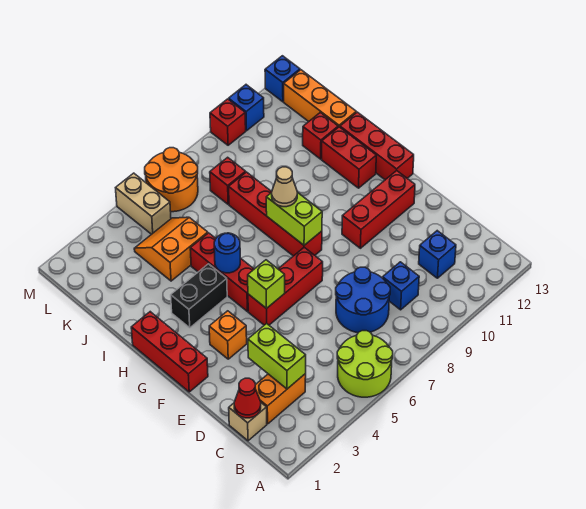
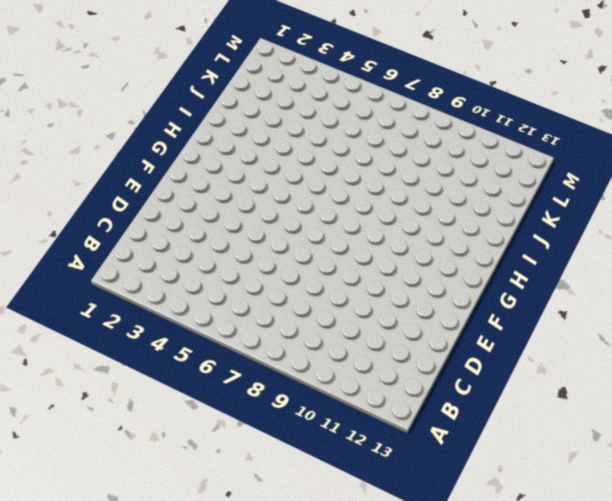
none -> lime round brick A5:B6 level 1
none -> tan brick C1 level 1
none -> orange brick C2:C3 level 1
none -> blue round brick C7:D8 level 1

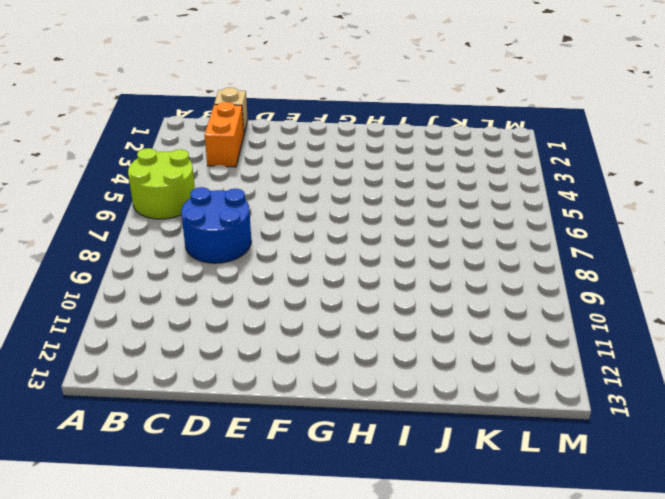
none -> blue brick C9 level 1
none -> blue brick C11 level 1
none -> red brick F1:H1 level 1
none -> orange brick F3 level 1

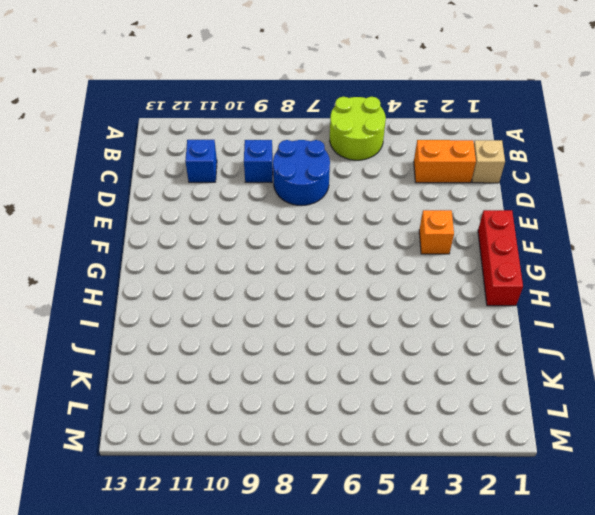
none -> red brick F5:F7 level 1
none -> red brick F10:F12 level 1
none -> red brick G5:I5 level 1
none -> red brick G8:J8 level 1

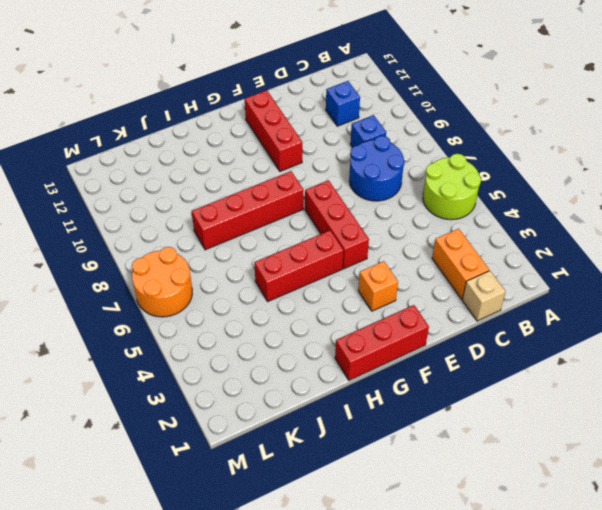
none -> red brick G13:I13 level 1
none -> black brick H3:H4 level 1
none -> red brick H12:I12 level 1
none -> orange slope J4:K5 level 1 top J

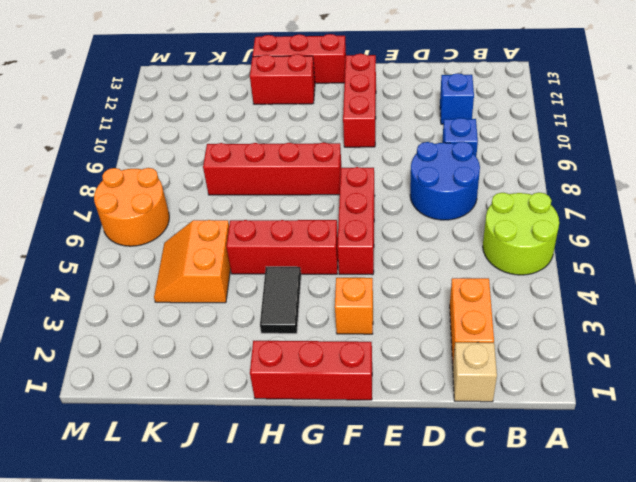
black tile H3:H4 level 1 -> black brick H3:H4 level 1
none -> red brick J12 level 1
none -> orange brick J13:L13 level 1
none -> red brick K8 level 1
none -> tan brick L5:M5 level 1

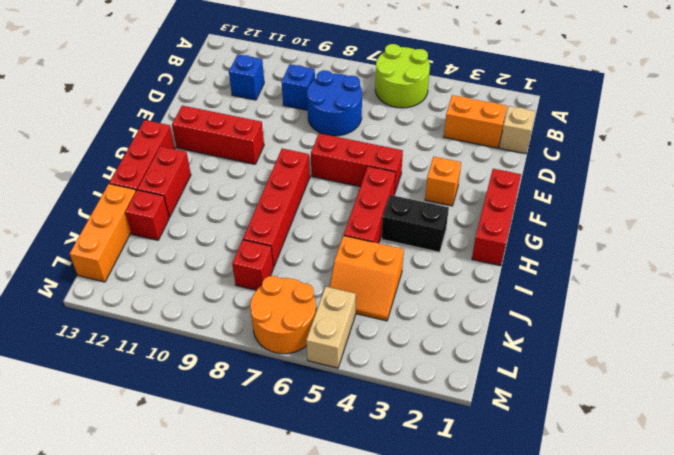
none -> red brick M10 level 1
none -> blue brick M11 level 1
none -> blue brick M13 level 1
none -> red cone C1 level 2

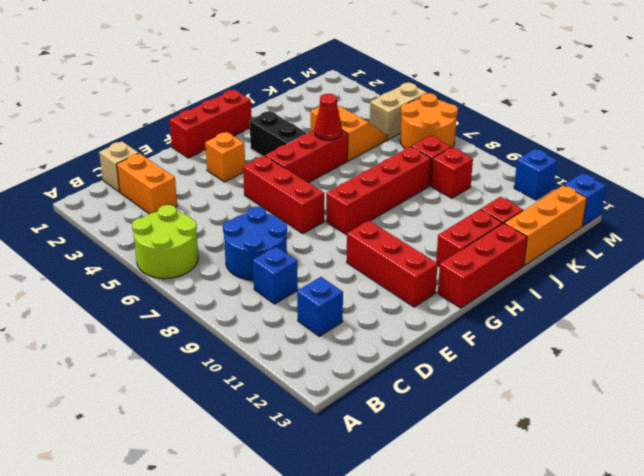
red cone I5 level 2 -> red cone C1 level 2
red brick K9 level 1 -> red brick M10 level 1
none -> lime brick C3:D3 level 2
none -> lime brick F5 level 2
none -> lime brick G8:H8 level 2
none -> blue round brick H5 level 2

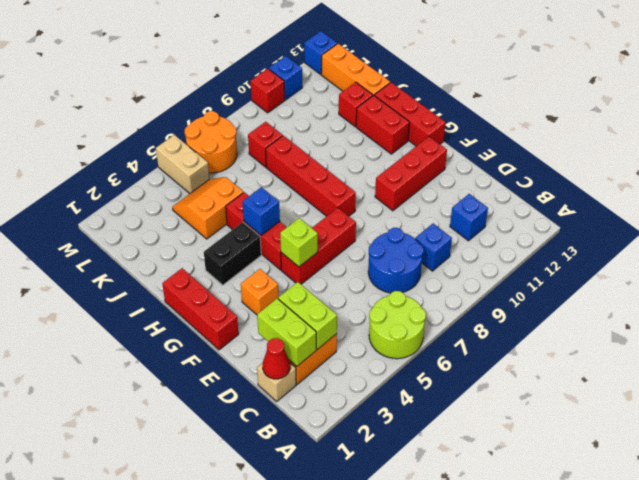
lime brick C2:D2 level 2 -> lime brick G8:H8 level 2
blue brick H5 level 2 -> blue round brick H5 level 2
none -> tan cone H8 level 3

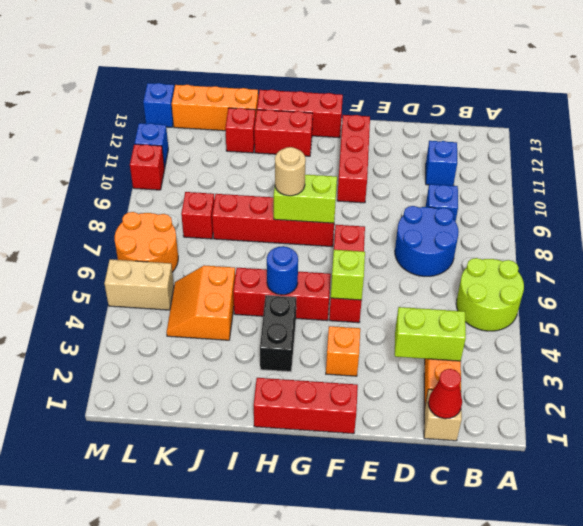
tan round brick H8 level 3 -> tan cone H8 level 3

